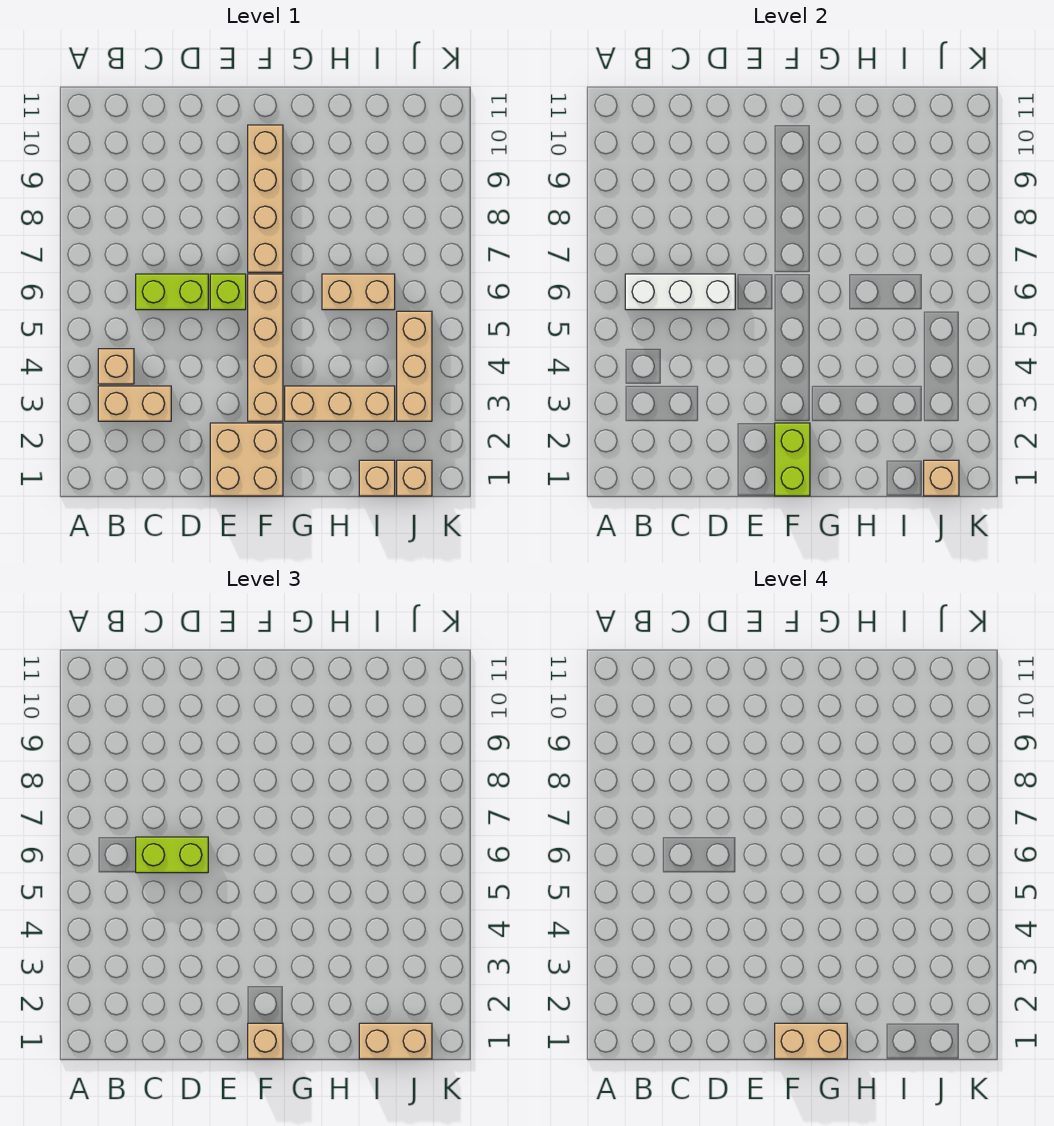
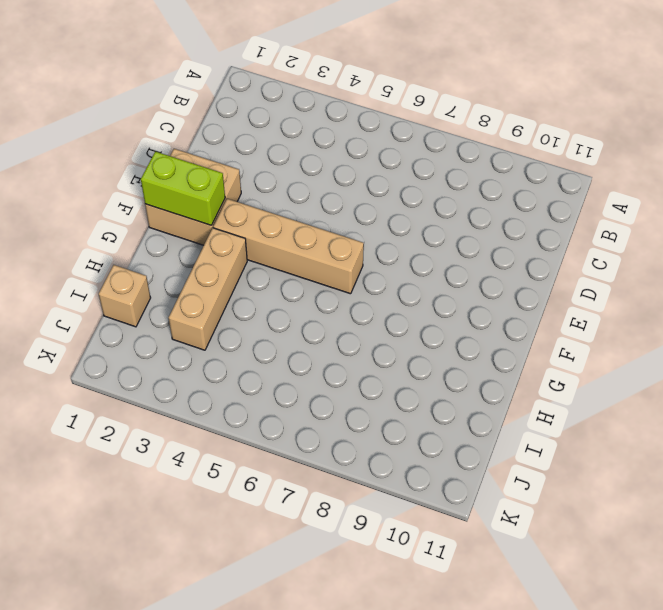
none -> tan brick B3:C3 level 1
none -> tan brick B4 level 1
none -> lime brick C6:D6 level 1

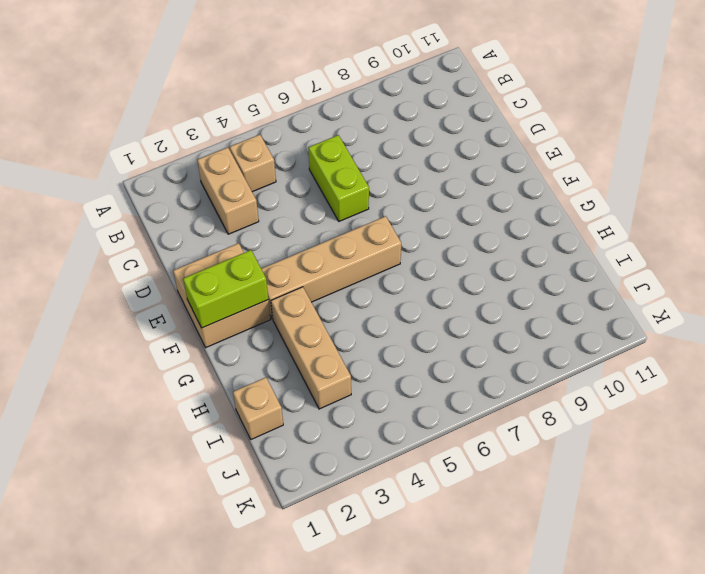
none -> lime brick E6 level 1
none -> tan brick F7:F10 level 1
none -> tan brick H6:I6 level 1

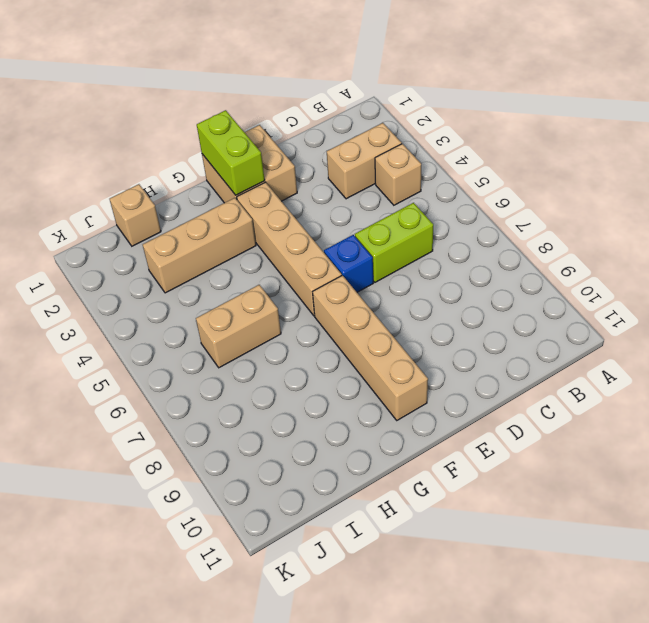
blue brick E6 level 1 -> lime brick E6 level 1
none -> tan brick J1 level 1
none -> tan brick J3:J5 level 1
none -> white brick B6:D6 level 2

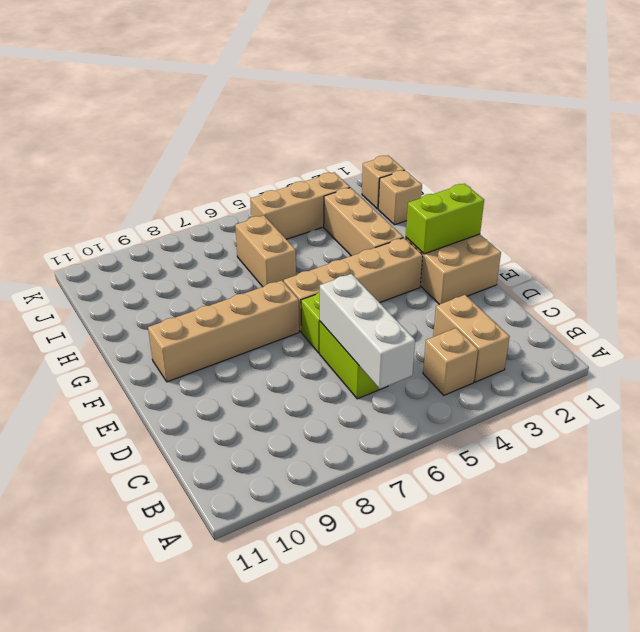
none -> tan brick J1 level 2
none -> lime brick C6:D6 level 3
none -> tan brick F1 level 3

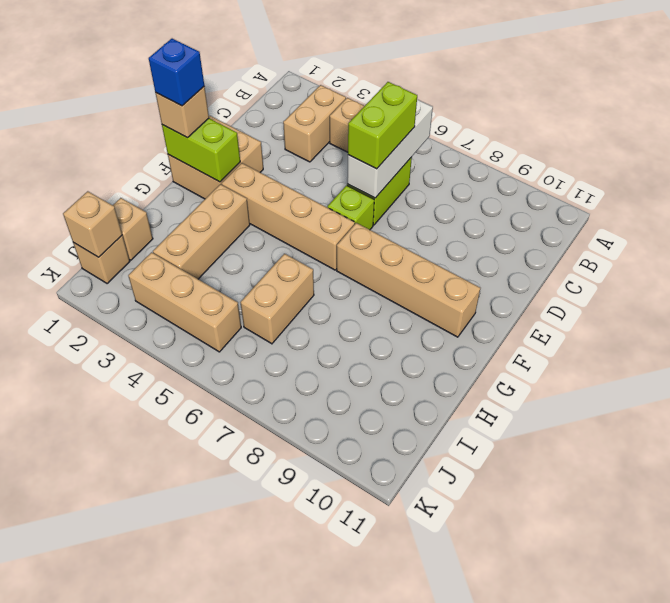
blue brick F1 level 4 -> tan brick F1:G1 level 4
none -> tan brick I1:J1 level 3

